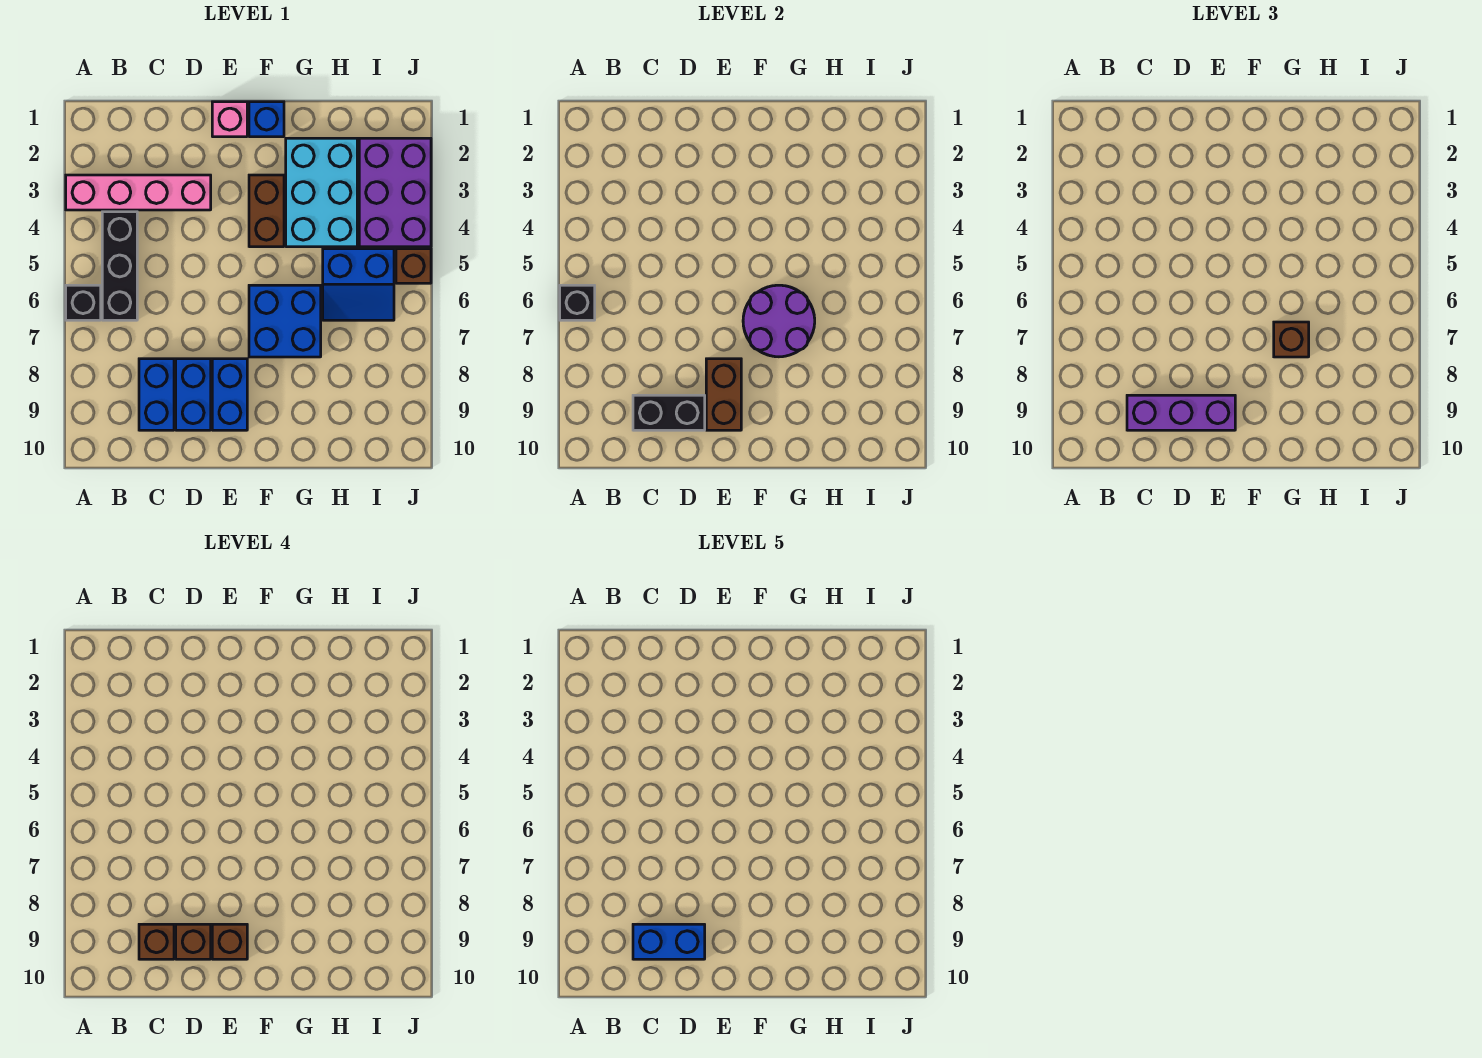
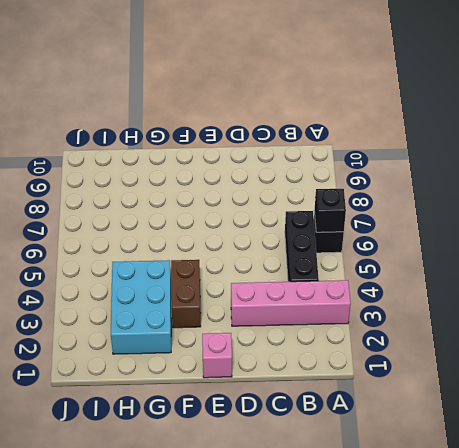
none -> blue brick C8:C9 level 1
none -> blue brick D8:D9 level 1
none -> blue brick E8:E9 level 1

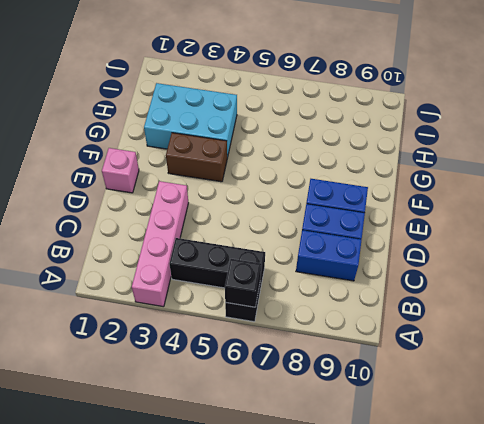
none -> blue brick F1 level 1
none -> blue brick F6:G7 level 1
none -> blue slope H5:I6 level 1 top 5

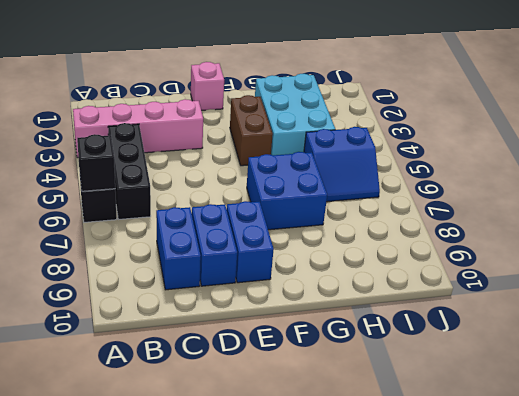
none -> blue brick F1 level 1
none -> purple brick I2:J4 level 1
none -> brown brick J5 level 1

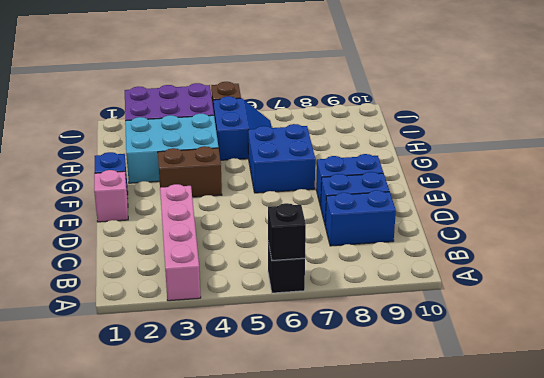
none -> black brick B4:B6 level 1
none -> black brick C9:D9 level 2
none -> brown brick E8:E9 level 2

